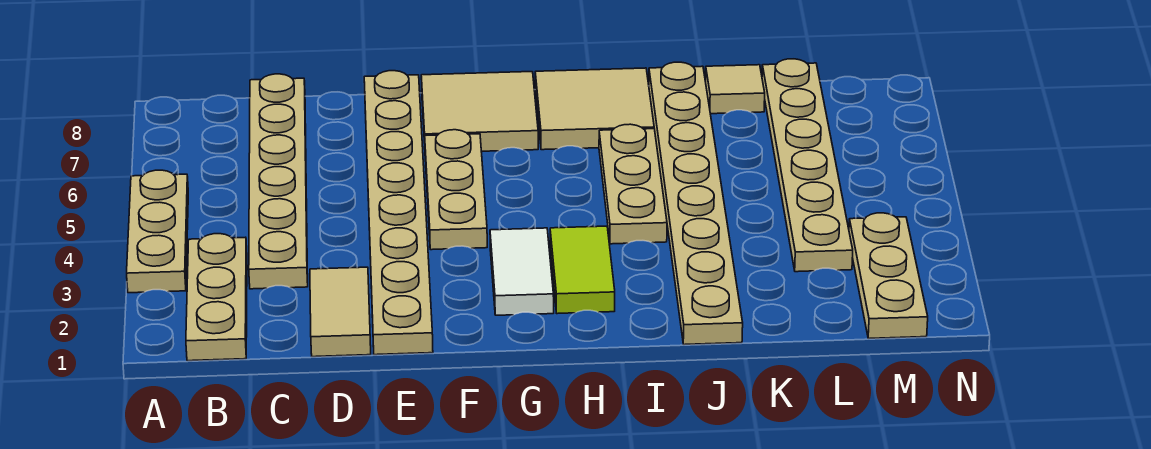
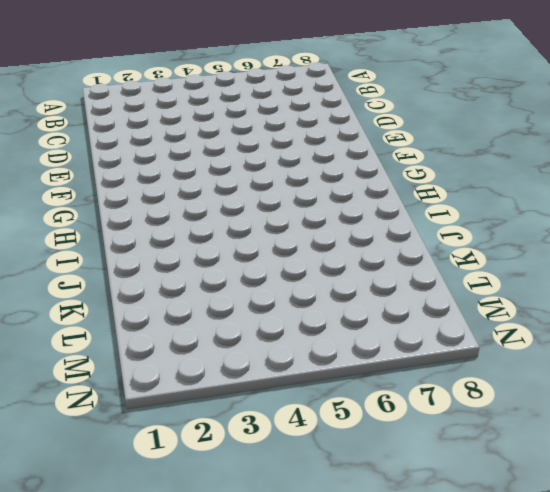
none -> tan plate A3:A5 level 1
none -> tan plate B1:B3 level 1
none -> tan plate C3:C8 level 1

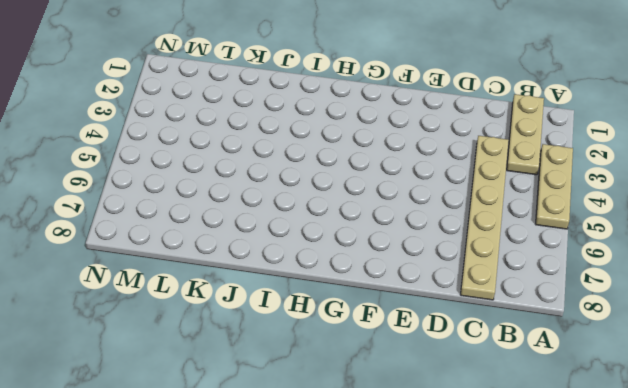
none -> tan tile D1:D2 level 1
none -> tan plate E1:E8 level 1
none -> tan plate F4:F6 level 1

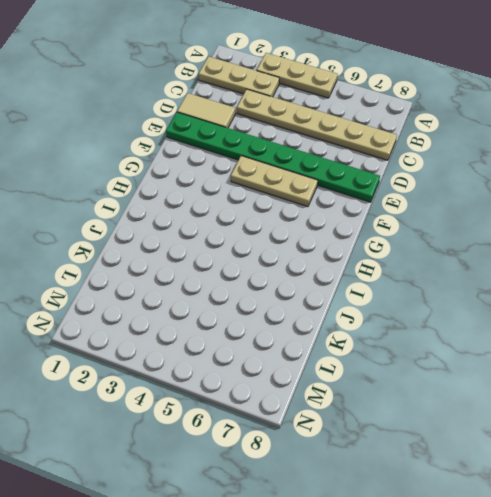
green plate E1:E8 level 1 -> tan plate E1:E8 level 1
none -> tan tile F7:G8 level 1
none -> white tile G2:G3 level 1
none -> lime tile H2:H3 level 1

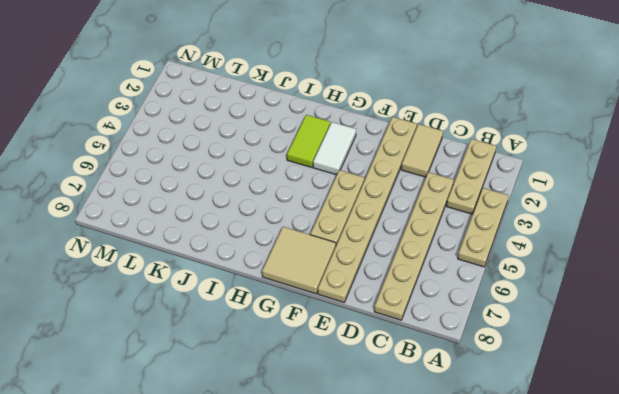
none -> tan tile H7:I8 level 1
none -> tan plate I4:I6 level 1
none -> tan plate J1:J8 level 1

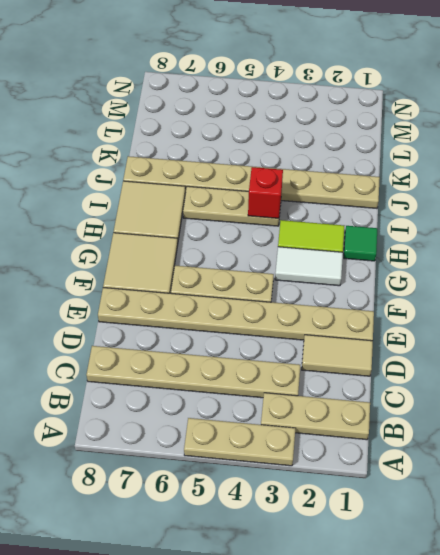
green tile H1 level 1 -> none
red brick I4 level 2 -> none
none -> tan tile K8 level 1
none -> tan plate L3:L8 level 1
none -> tan plate M1:M3 level 1

